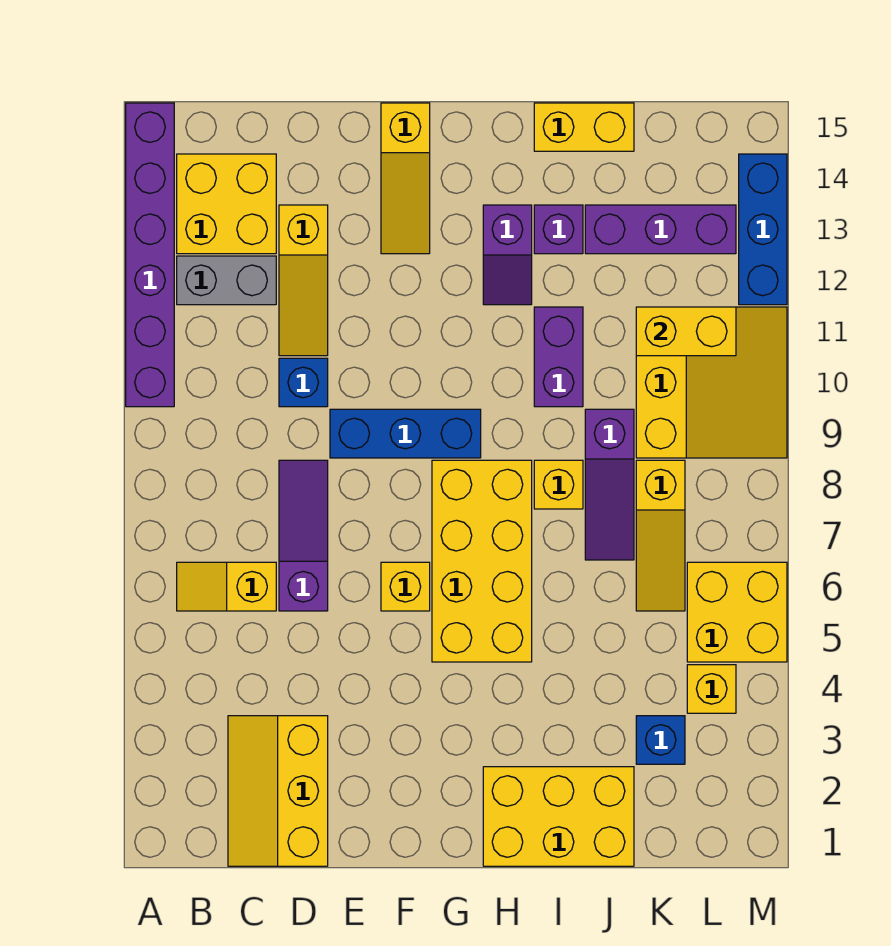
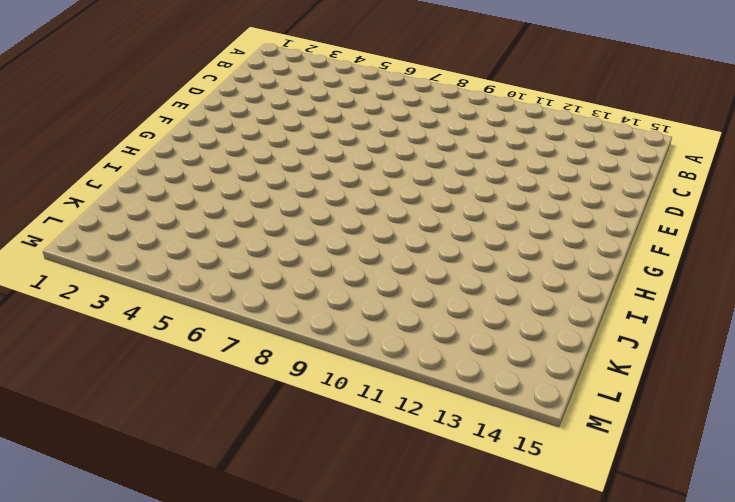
none -> purple brick A10:A15 level 1
none -> yellow slope B6:C6 level 1 top C
none -> grey brick B12:C12 level 1

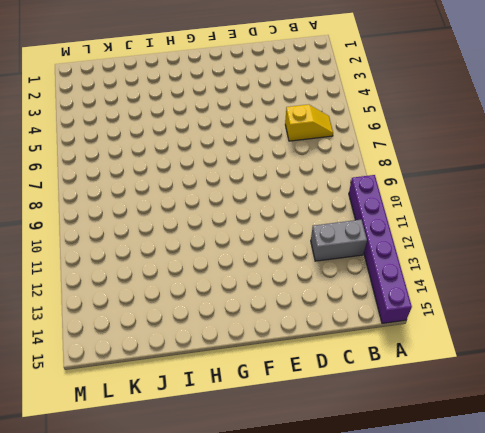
none -> yellow brick B13:C14 level 1
none -> yellow slope C1:D3 level 1 top D
none -> purple slope D6:D8 level 1 top 6

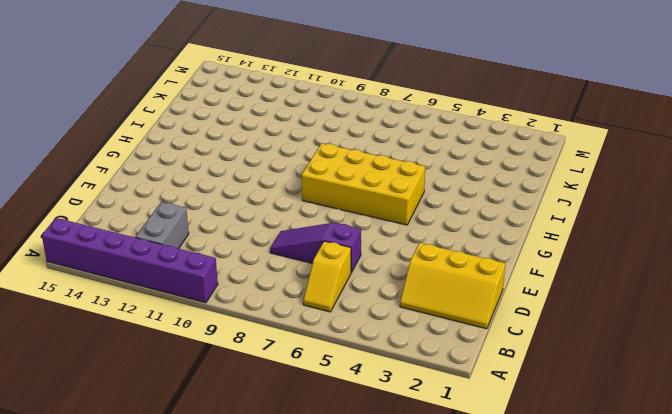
none -> yellow brick B13:C14 level 1
none -> blue brick D10 level 1
none -> yellow slope D11:D13 level 1 top 13

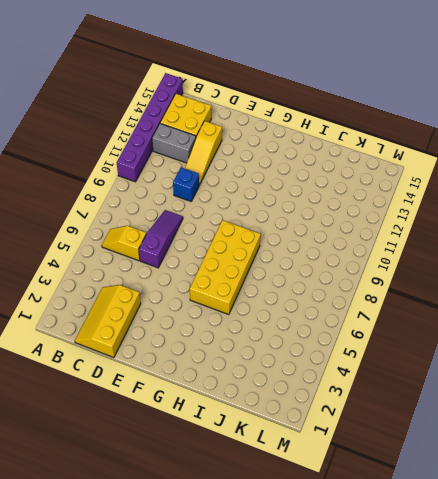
none -> blue brick E9:G9 level 1
none -> yellow brick F6 level 1
none -> yellow slope F13:F15 level 1 top 15

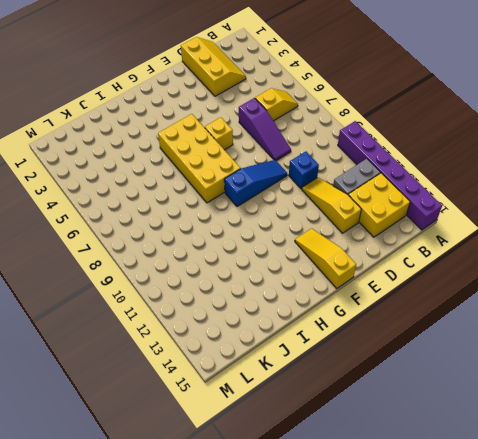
blue slope E9:G9 level 1 top G -> blue brick E9:G9 level 1
none -> yellow brick H1:J2 level 1
none -> purple slope H12:H13 level 1 top 13
none -> yellow brick I8 level 1

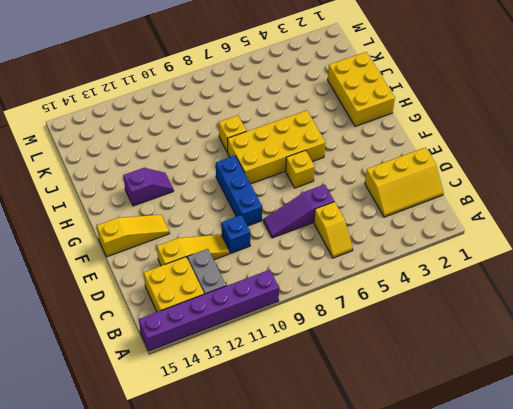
none -> purple brick I10:I11 level 1
none -> purple brick I13 level 1
none -> yellow brick I15:J15 level 1

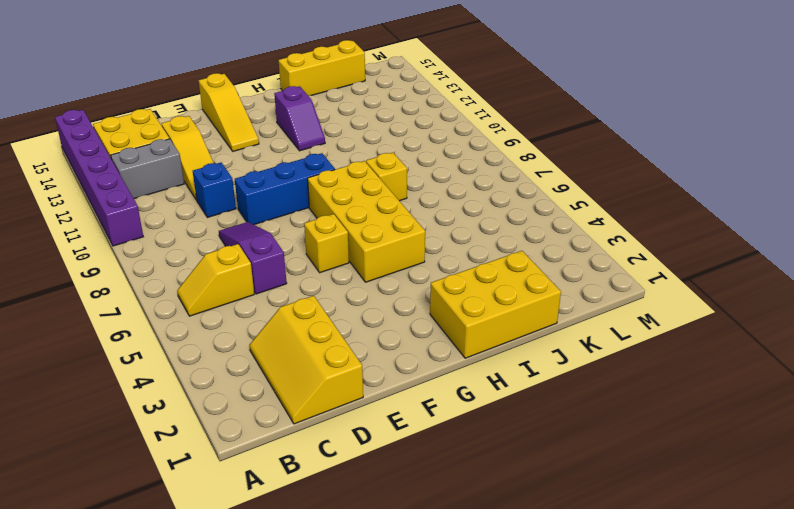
yellow brick I15:K15 level 1 -> yellow brick I15:J15 level 1
none -> purple brick I10:I11 level 1
none -> purple brick I13 level 1
none -> purple slope J7:J9 level 1 top 9

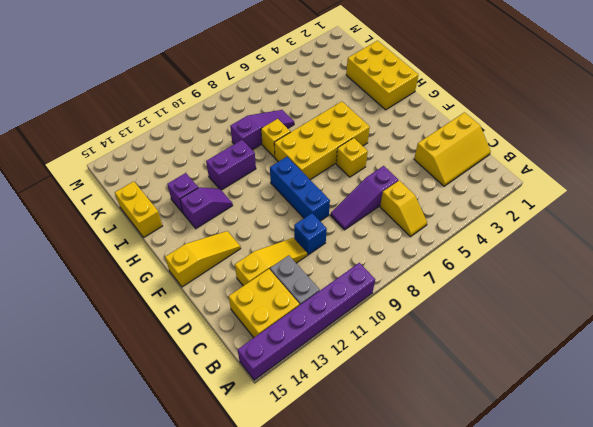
none -> purple brick J13:L13 level 1
none -> blue brick K3 level 1
none -> yellow slope K6:K8 level 1 top 8

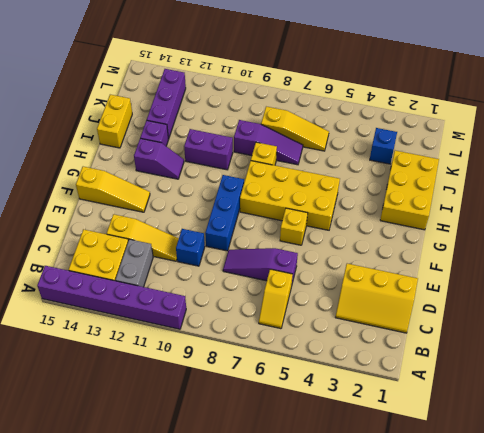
none -> yellow slope K9:M11 level 1 top K
none -> yellow brick L4 level 1
none -> yellow brick L5:M6 level 1

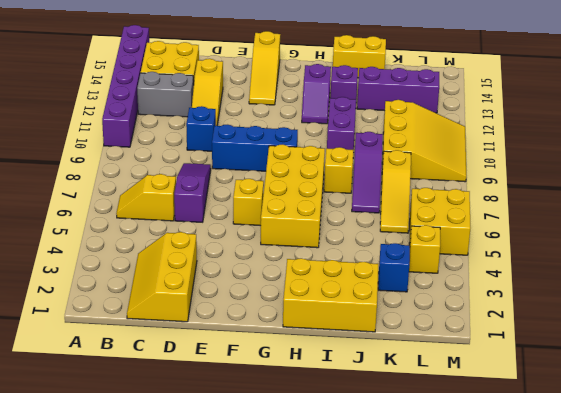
none -> blue brick M12:M14 level 1
none -> yellow brick K11:L11 level 2

